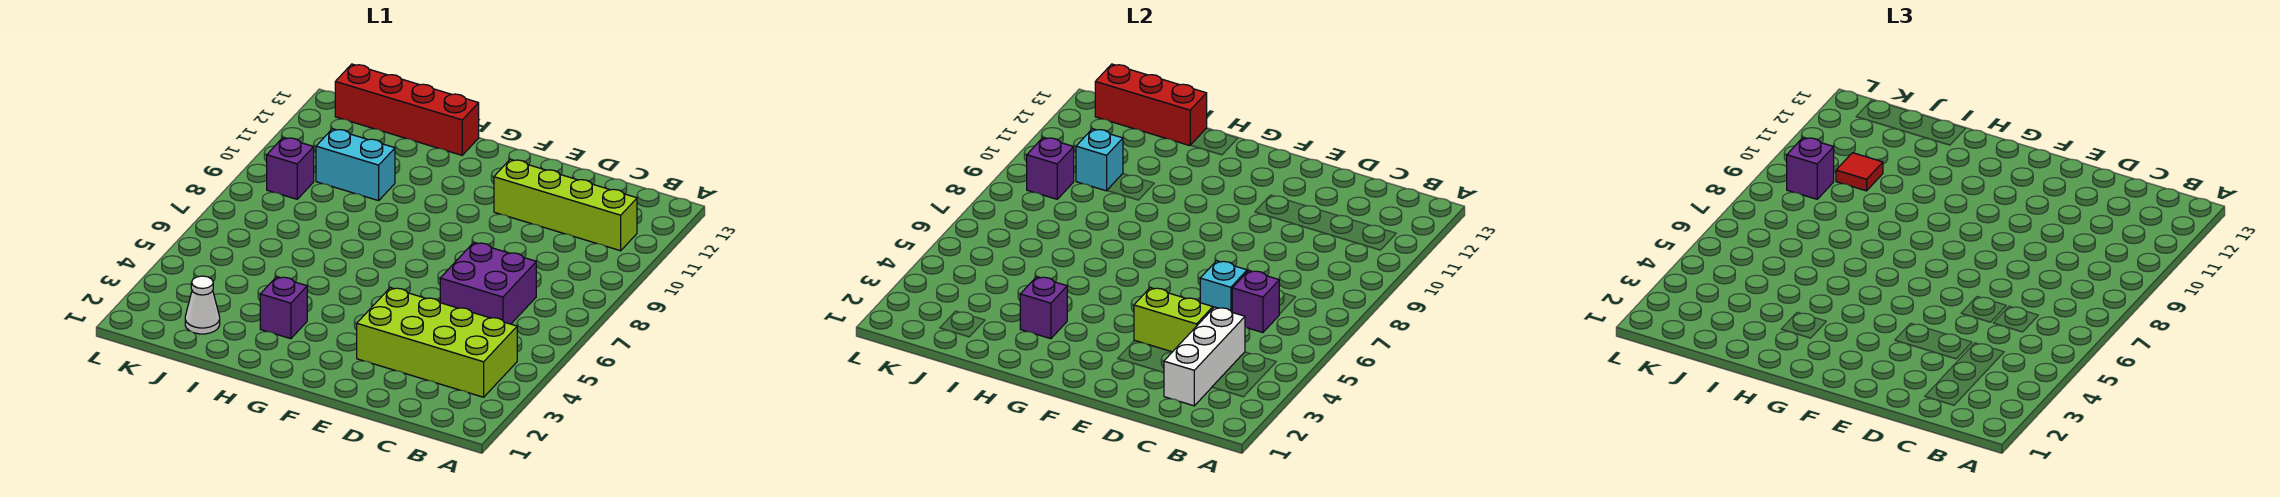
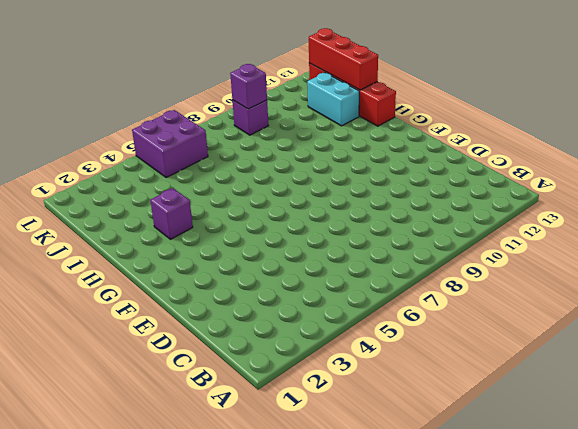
cyan brick I12:J12 level 1 -> cyan brick I10:J10 level 1
purple brick K5:L6 level 1 -> purple brick C6:D7 level 1
none -> lime brick B3:E4 level 1
none -> lime brick B11:E11 level 1
none -> white cone J2 level 1

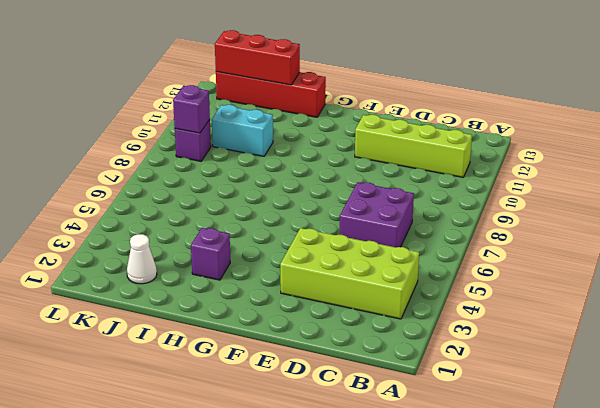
none -> white brick C2:C4 level 2
none -> purple brick C6 level 2
none -> lime brick D4:E4 level 2

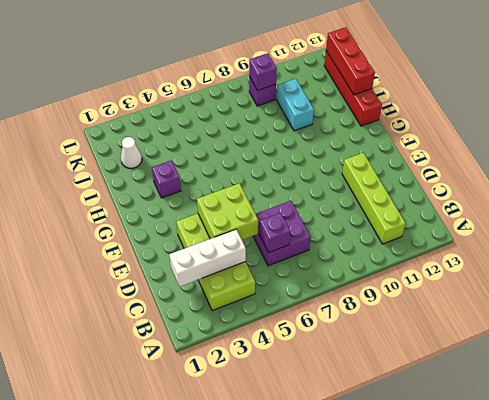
lime brick D4:E5 level 2 -> lime brick D4:E4 level 2
none -> cyan brick D6 level 2
none -> purple brick H3 level 2
none -> cyan brick J10 level 2

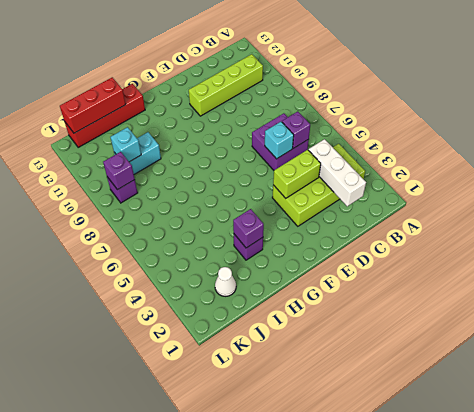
none -> red tile J10 level 3
none -> purple brick K9 level 3

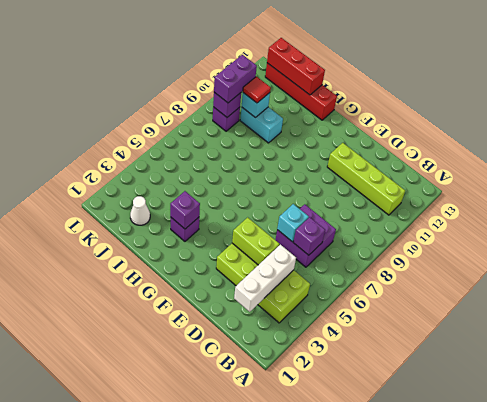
purple brick K9:K10 level 3 -> purple brick K9 level 3

